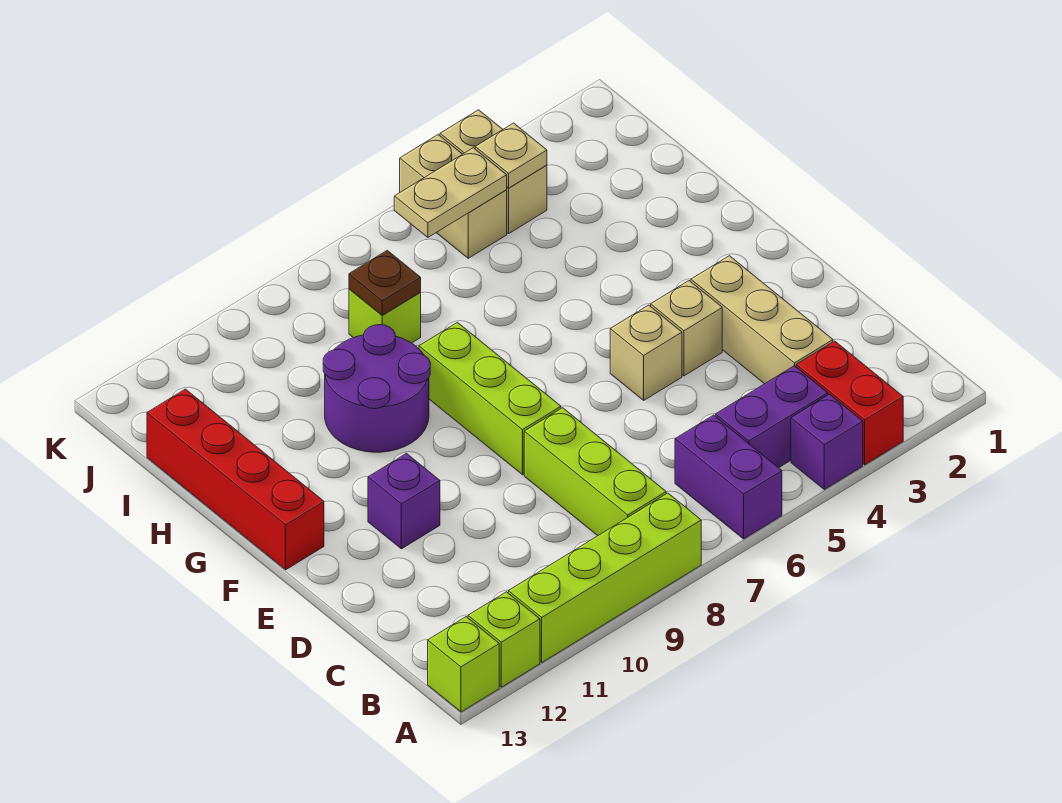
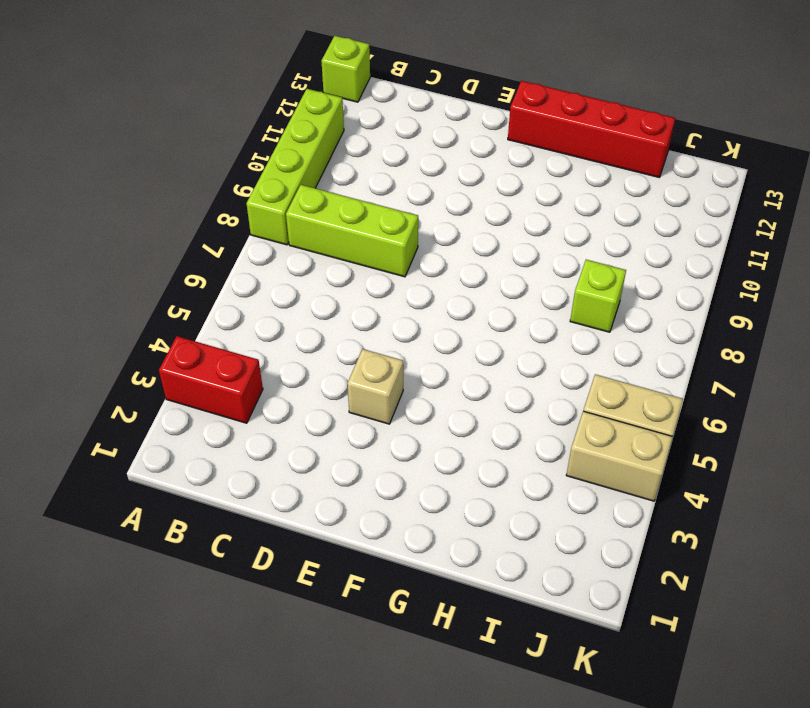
none -> purple brick A4 level 1
none -> purple brick A6:B6 level 1
none -> lime brick A12 level 1

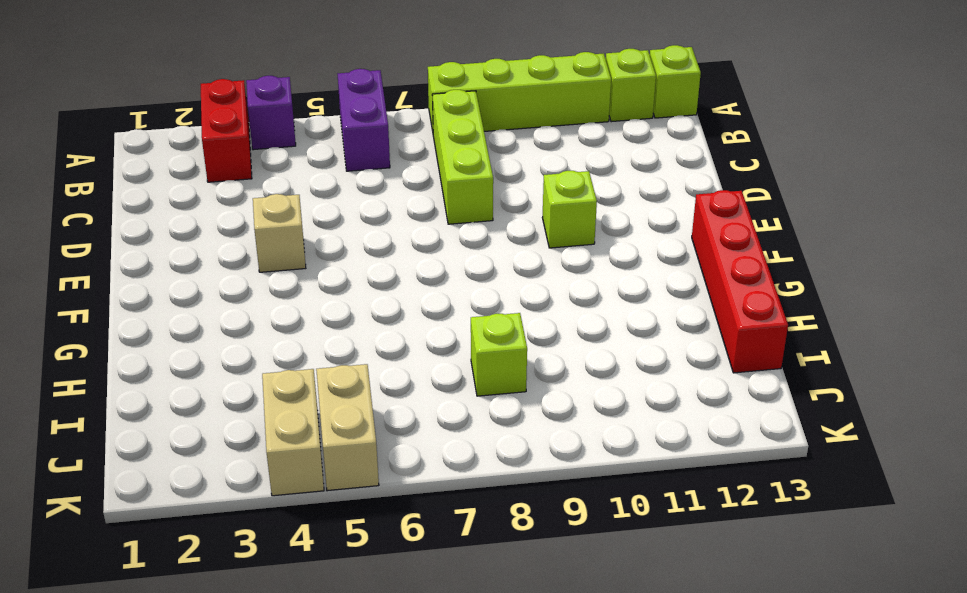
lime brick E10 level 1 -> none
none -> purple brick B4:B5 level 1
none -> tan brick C3:E3 level 1
none -> tan brick E5 level 1

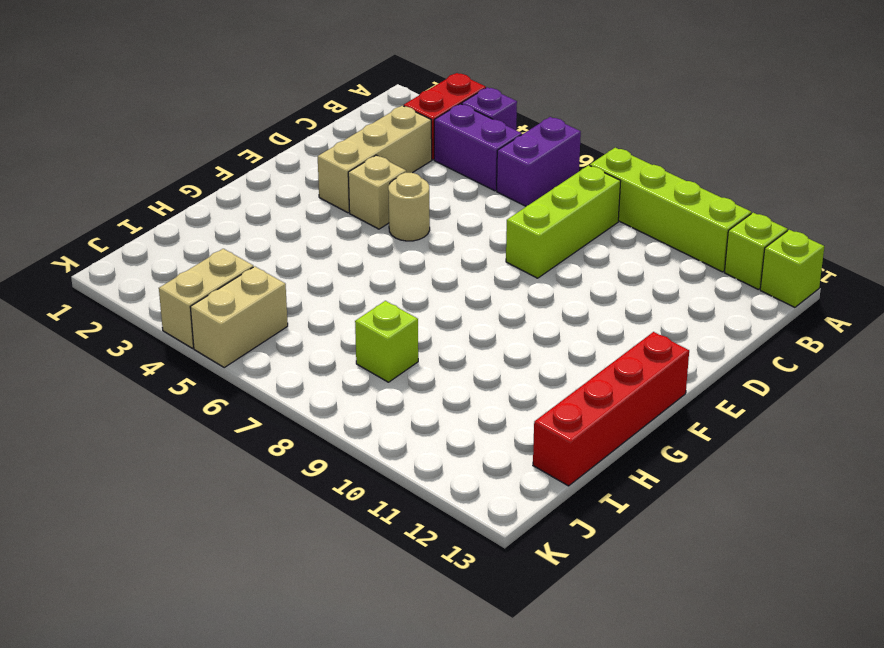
tan round brick E5 level 1 -> tan brick E5 level 1
none -> lime brick E8:G8 level 1
none -> purple brick E11 level 1
none -> purple round brick G9:H10 level 1

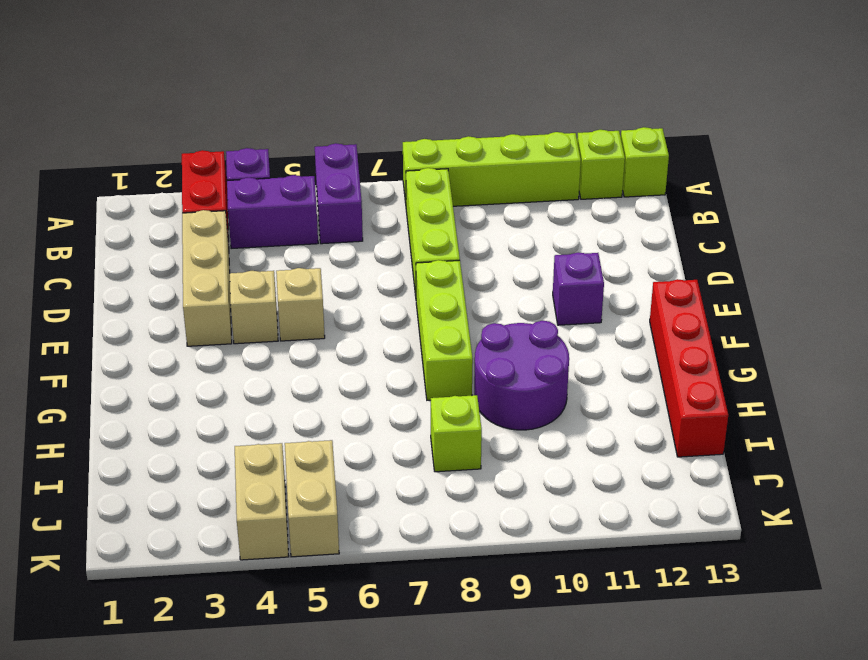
none -> brown plate I8 level 2
none -> tan plate J4 level 2
none -> tan plate J5:J6 level 2

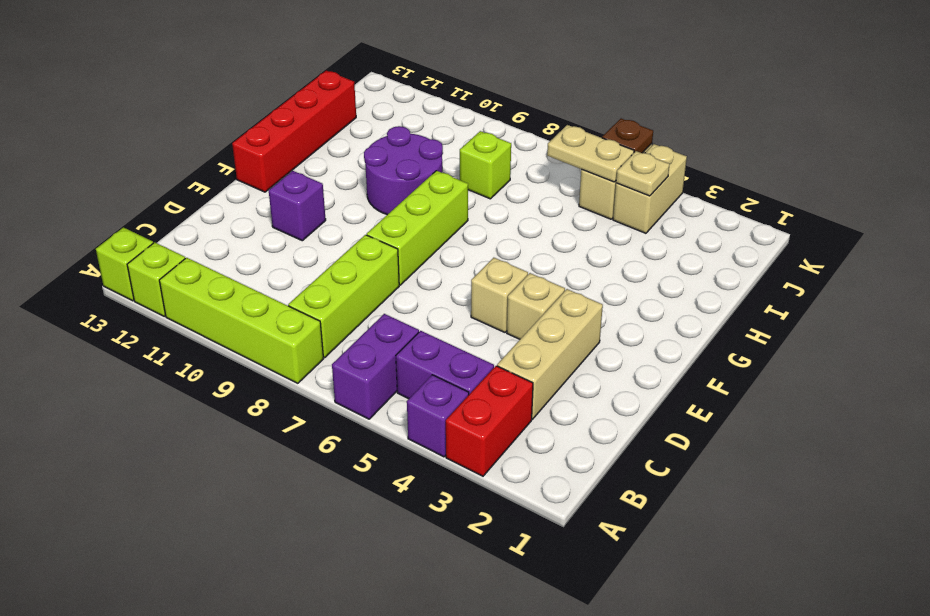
brown plate K5 level 2 -> brown plate I8 level 2

